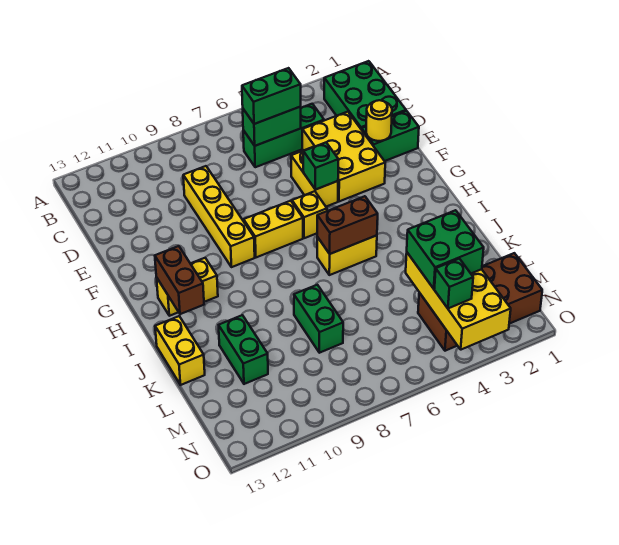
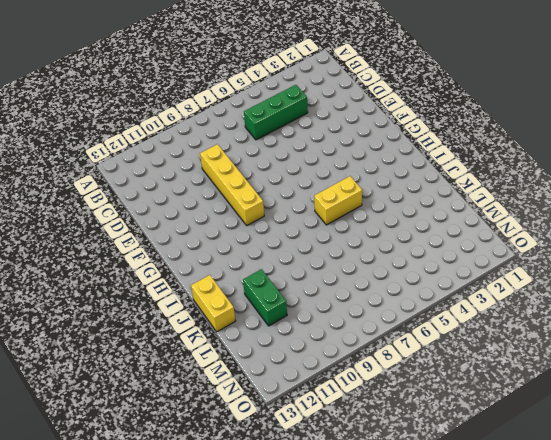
none -> green brick B1:D2 level 1
none -> yellow brick D3:F4 level 1
none -> green brick E1:E2 level 1

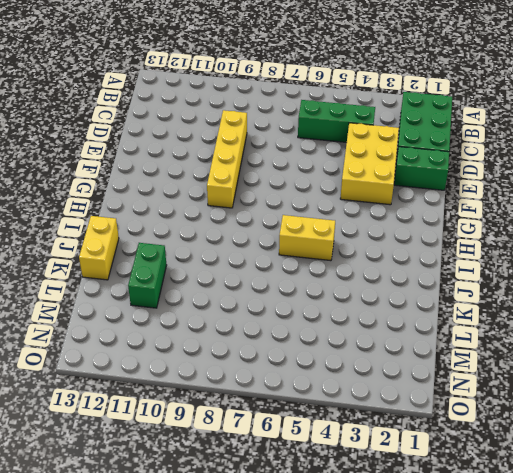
none -> yellow brick E5:F5 level 1
none -> yellow brick G6 level 1
none -> yellow brick G7:G8 level 1

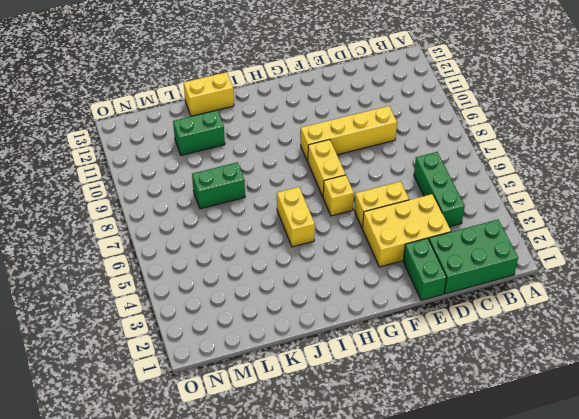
none -> yellow brick H11:H12 level 1
none -> brown brick M1:N4 level 1
none -> green brick C5:C6 level 2

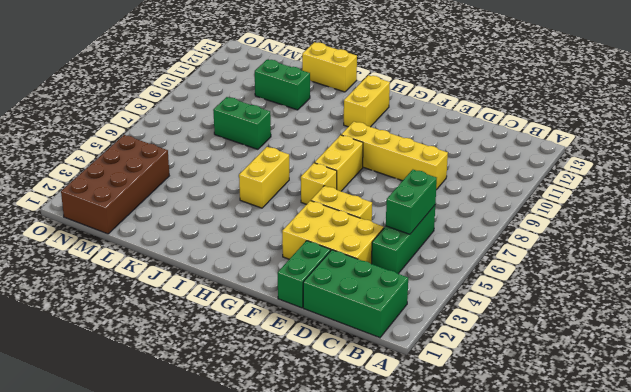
none -> yellow round brick E2 level 2
none -> green brick F5 level 2
none -> brown brick H12:I12 level 2

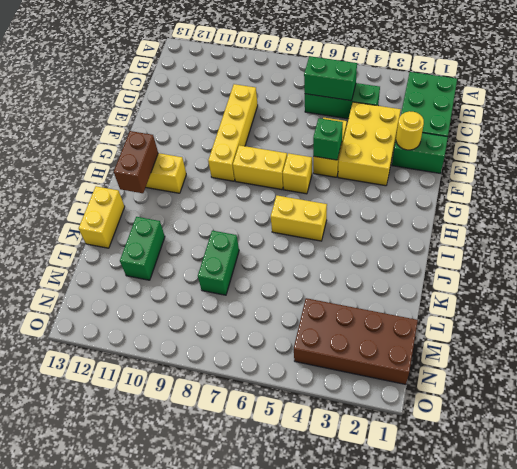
none -> brown brick I5:I6 level 2
none -> yellow brick L3:O4 level 2
none -> green brick C5:C6 level 3

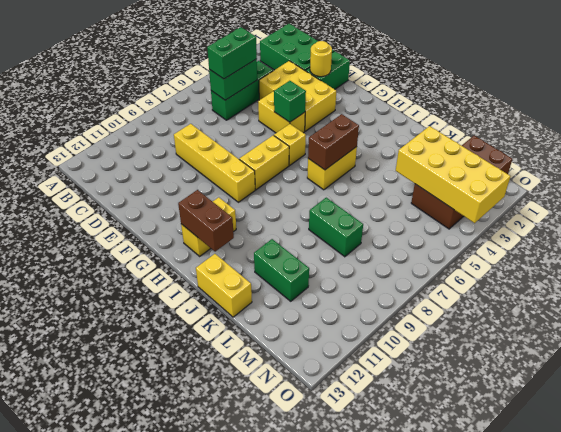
none -> green brick L3:M4 level 3
none -> green brick N4 level 3

